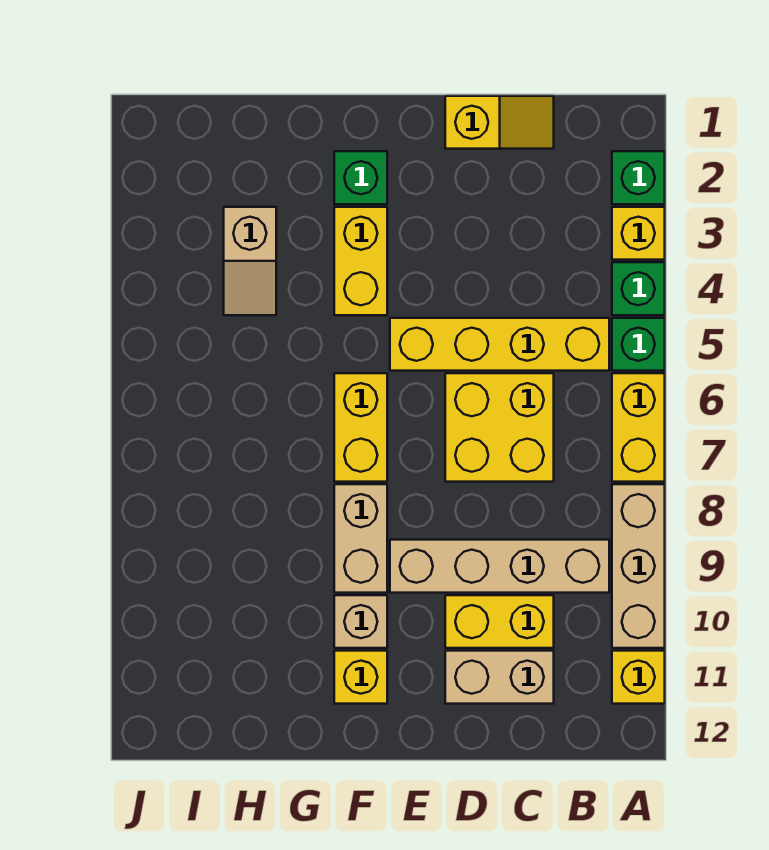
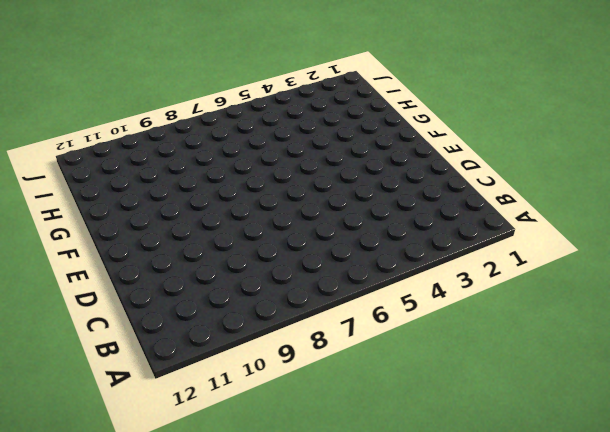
none -> green brick A2 level 1
none -> yellow brick A3 level 1
none -> green brick A4 level 1

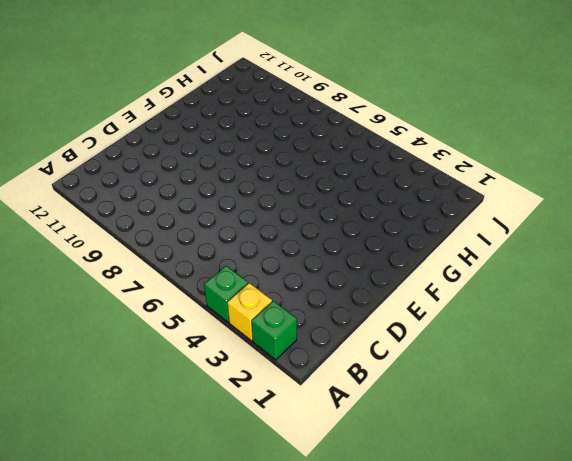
none -> green brick A5 level 1
none -> yellow brick A6:A7 level 1
none -> tan brick A8:A10 level 1

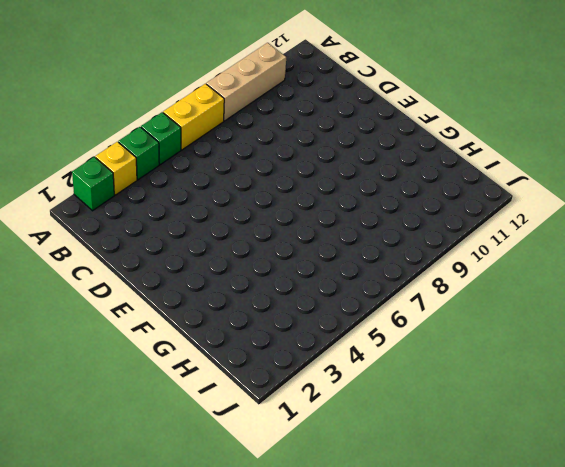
none -> yellow brick A11 level 1
none -> yellow brick B5:E5 level 1
none -> tan brick B9:E9 level 1

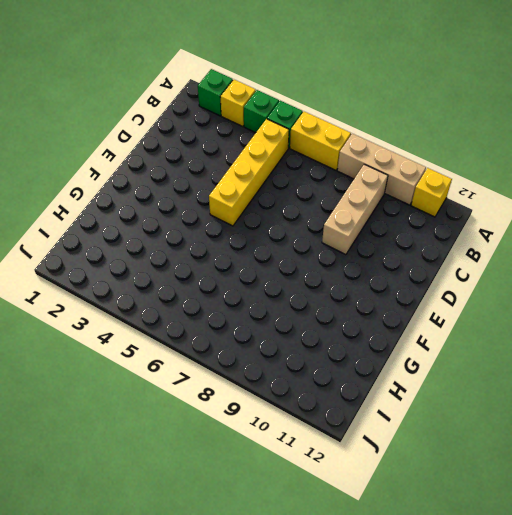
tan brick B9:D9 level 1 -> tan brick B9:E9 level 1
none -> yellow slope C1:D1 level 1 top D
none -> yellow brick C6:D7 level 1
none -> yellow brick C10:D10 level 1

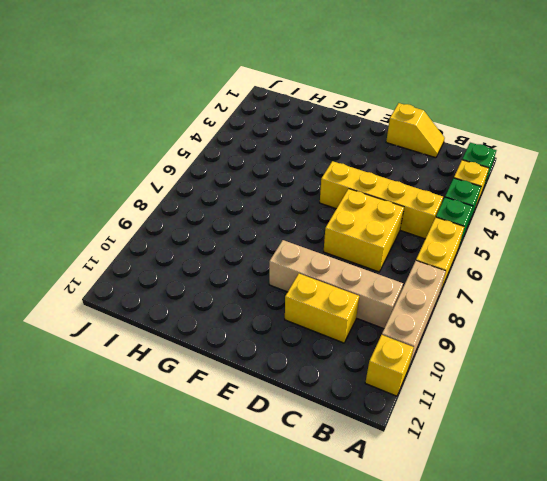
none -> tan brick C11:D11 level 1
none -> green brick F2 level 1
none -> yellow brick F3:F4 level 1

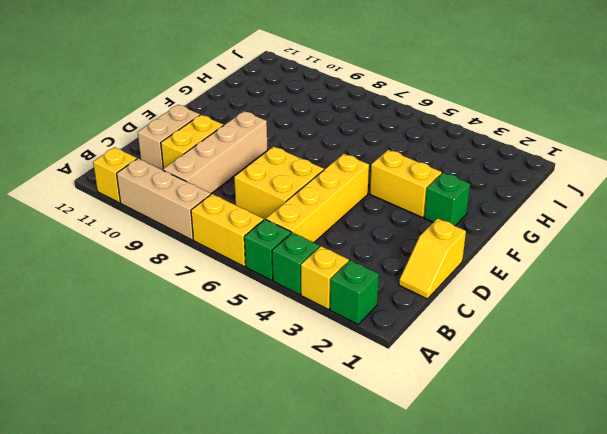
none -> yellow brick F6:F7 level 1
none -> tan brick F8:F9 level 1
none -> tan brick F10 level 1

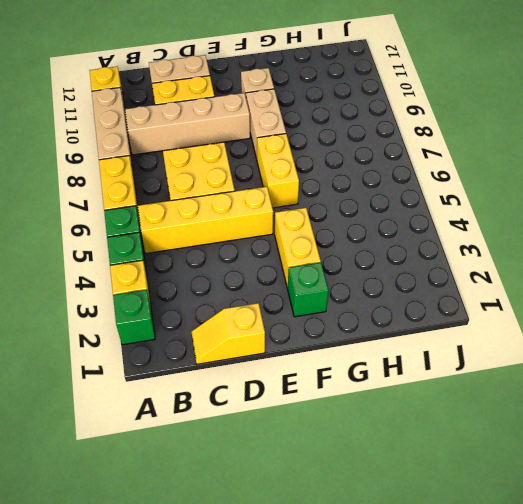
none -> yellow brick F11 level 1
none -> tan slope H3:H4 level 1 top 3

